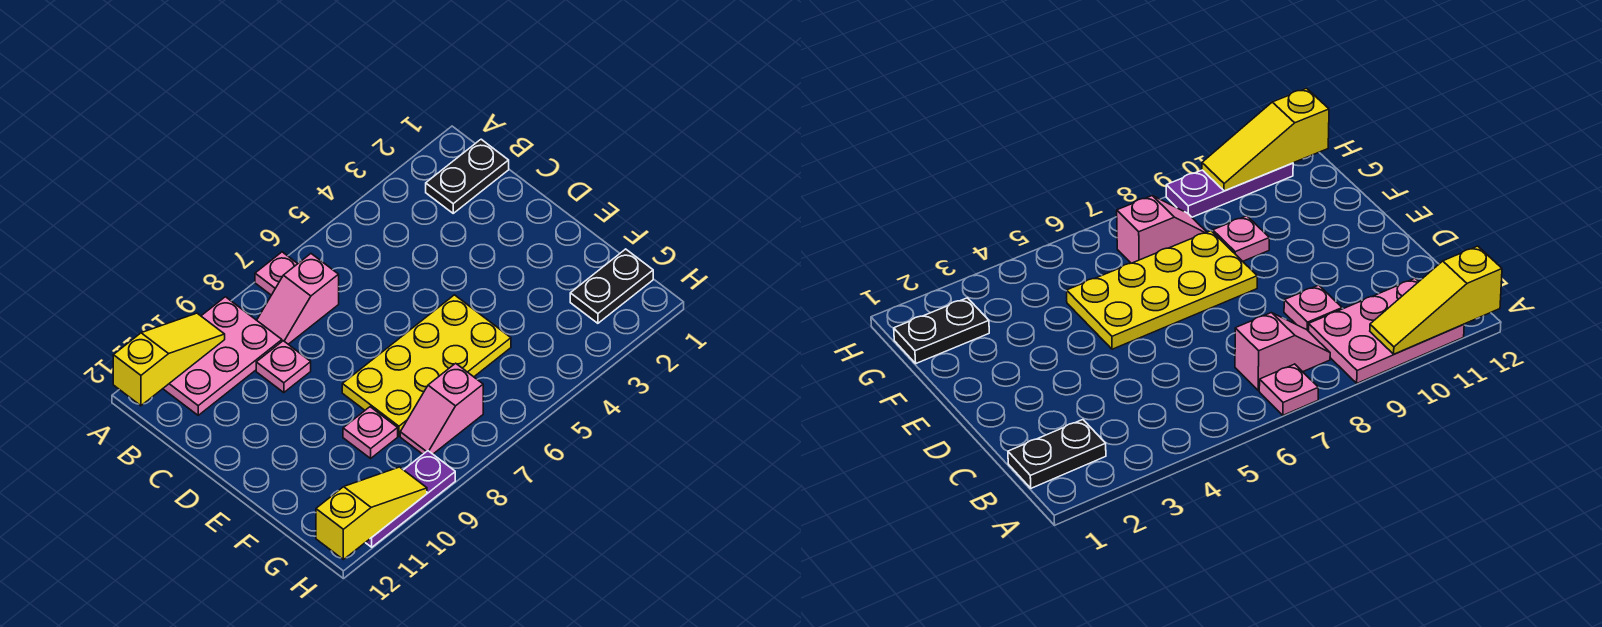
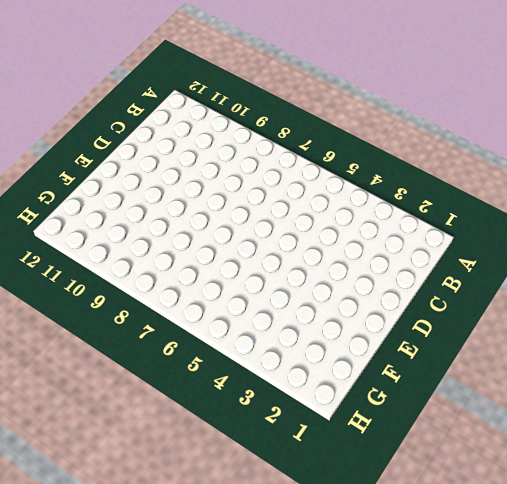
none -> pink plate A7 level 1
none -> pink plate A9:B11 level 1
none -> black plate B1:B2 level 1

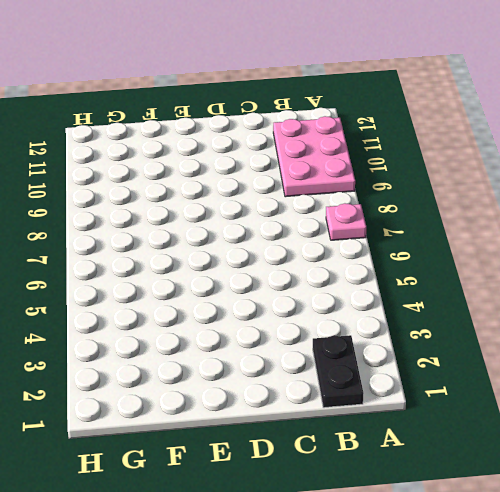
none -> pink slope B7:B8 level 1 top 7
none -> pink plate C9 level 1
none -> yellow plate E5:F8 level 1

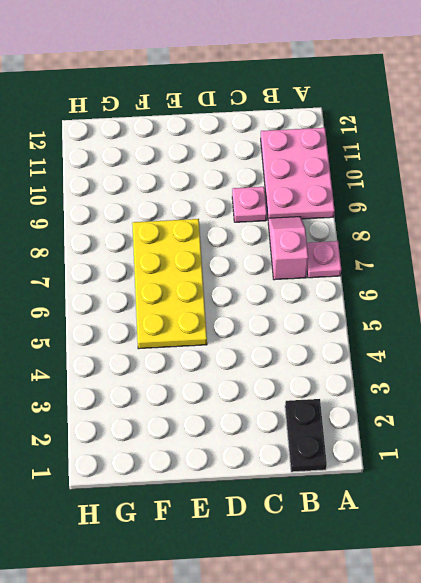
none -> pink plate F9 level 1
none -> black plate G1:G2 level 1
none -> pink slope G7:G8 level 1 top 7

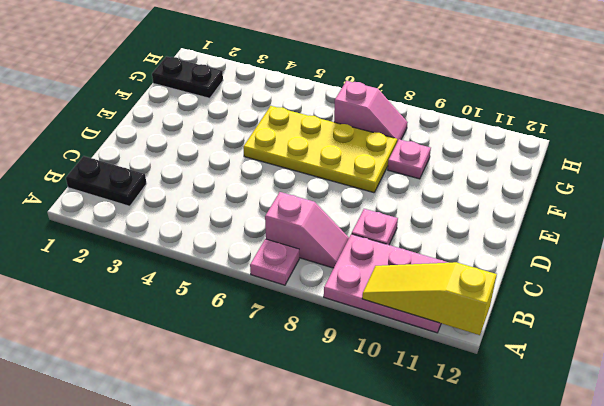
none -> purple plate H9:H11 level 1
none -> yellow slope H10:H12 level 2 top 12

